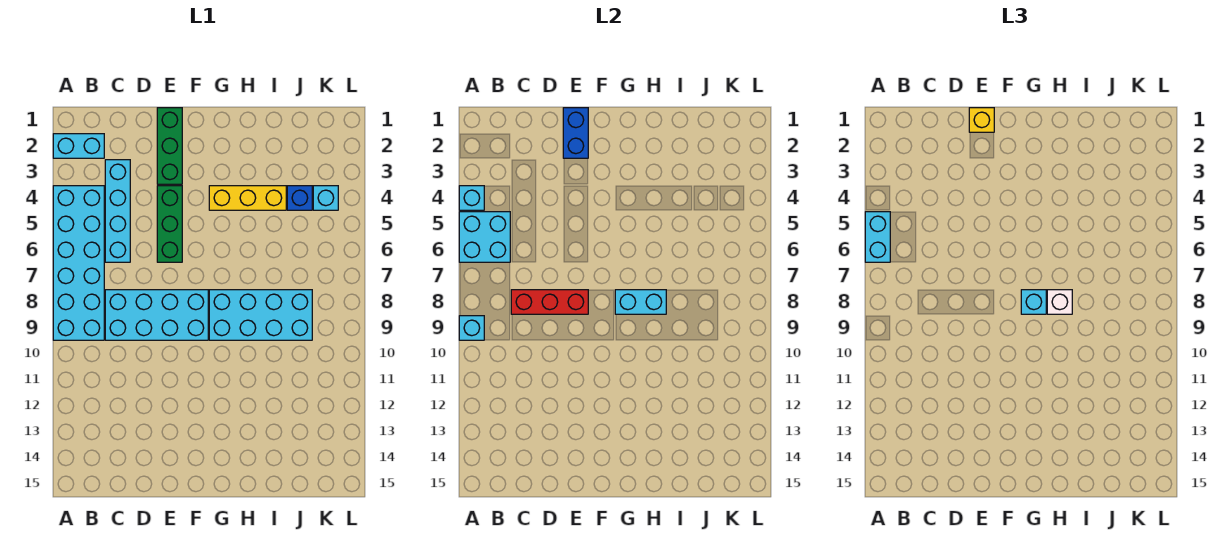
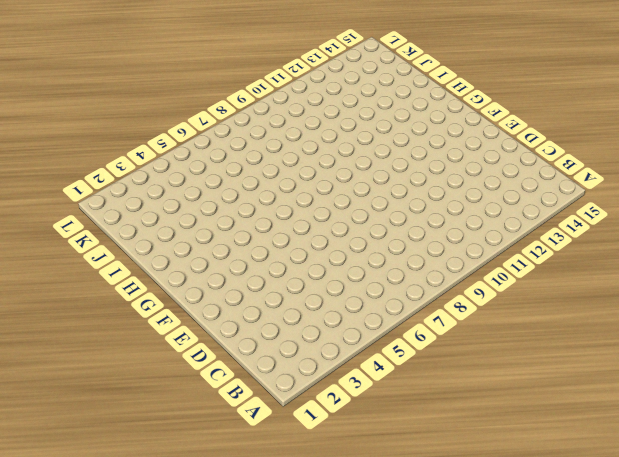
none -> cyan brick A2:B2 level 1
none -> cyan brick A4:B9 level 1
none -> cyan brick C3:C6 level 1

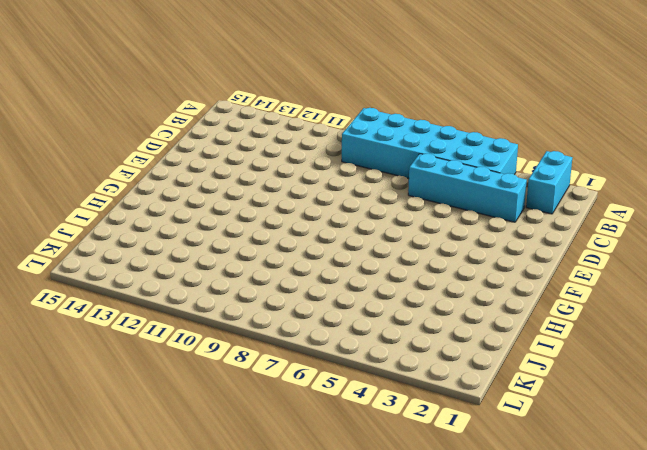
none -> cyan brick C8:F9 level 1
none -> green brick E1:E3 level 1
none -> green brick E4:E6 level 1

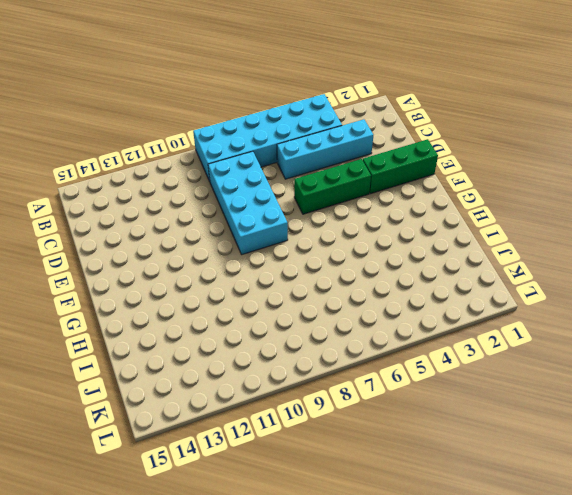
none -> cyan brick A2:B2 level 1
none -> yellow brick G4:I4 level 1
none -> cyan brick G8:J9 level 1

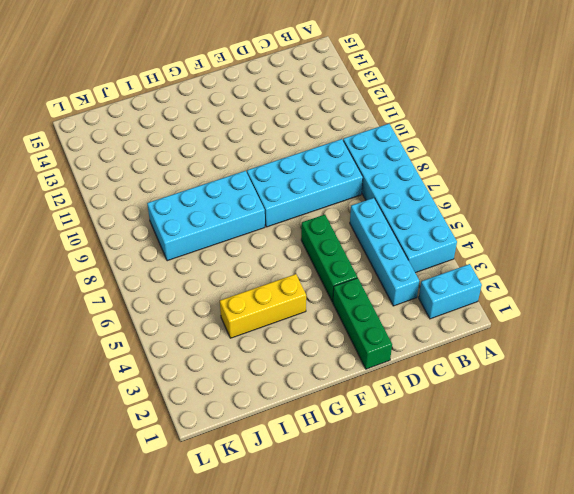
none -> blue brick J4 level 1
none -> cyan brick K4 level 1
none -> cyan brick A4 level 2

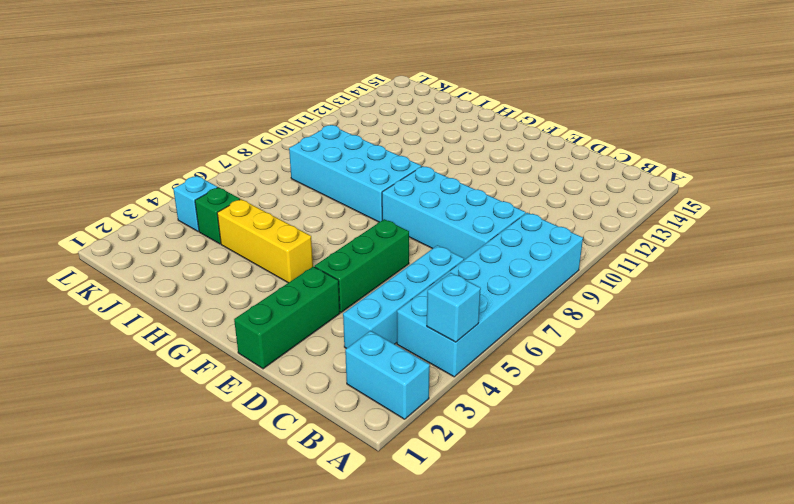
green brick J4 level 1 -> blue brick J4 level 1
none -> cyan brick A5:B6 level 2
none -> cyan brick A9 level 2
none -> red brick C8:E8 level 2

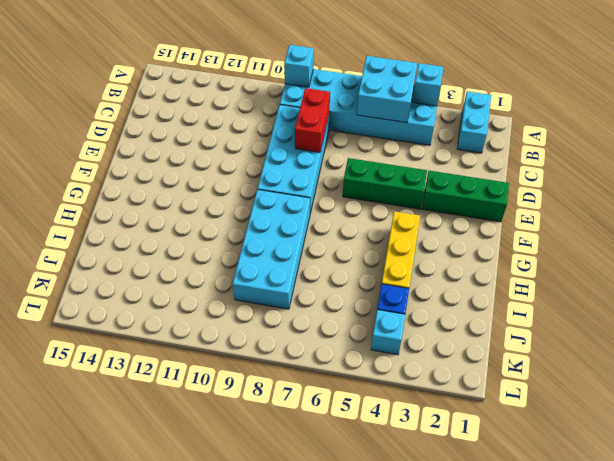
red brick C8:D8 level 2 -> red brick C8:E8 level 2
none -> cyan brick C3:C6 level 1
none -> blue brick E1:E2 level 2
none -> cyan brick G8:H8 level 2

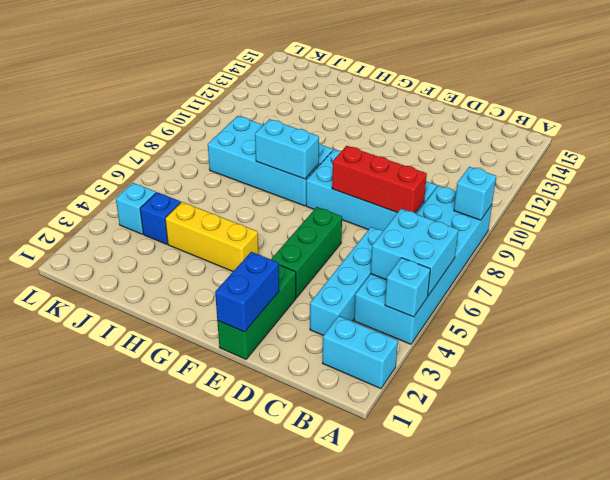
none -> cyan brick A5:A6 level 3
none -> yellow brick E1 level 3
none -> cyan brick G8 level 3

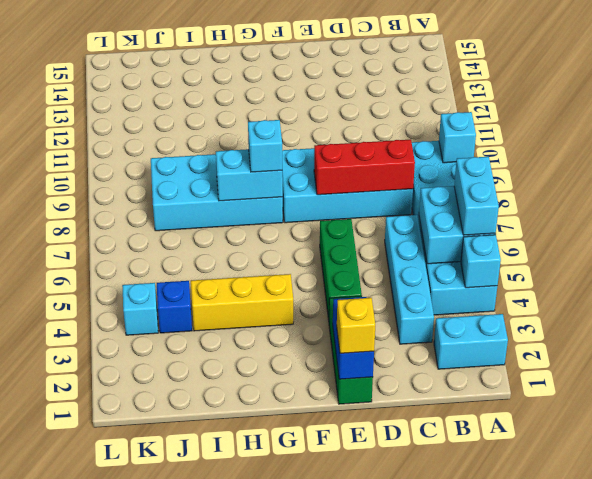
none -> white brick H8 level 3

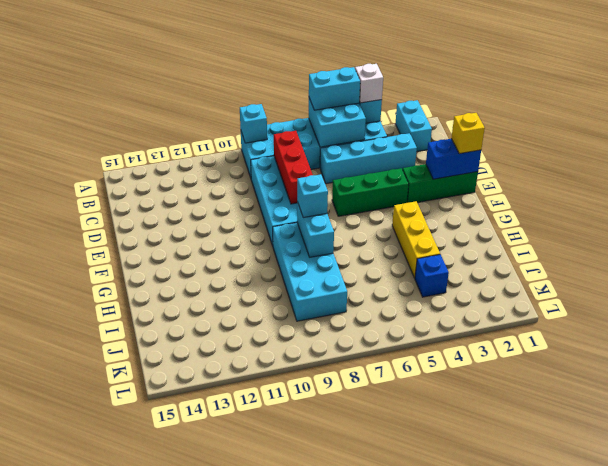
white brick A4 level 3 -> white brick H8 level 3
none -> cyan brick K4 level 1

